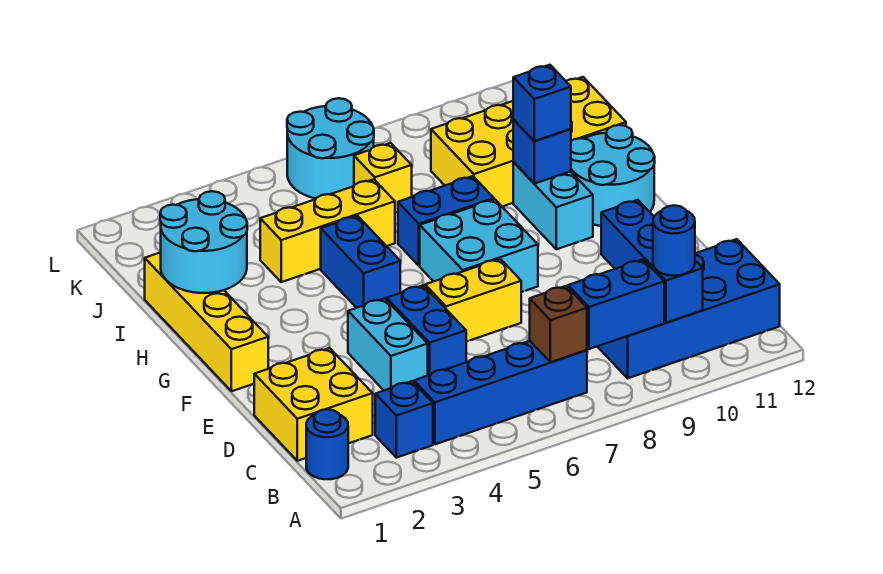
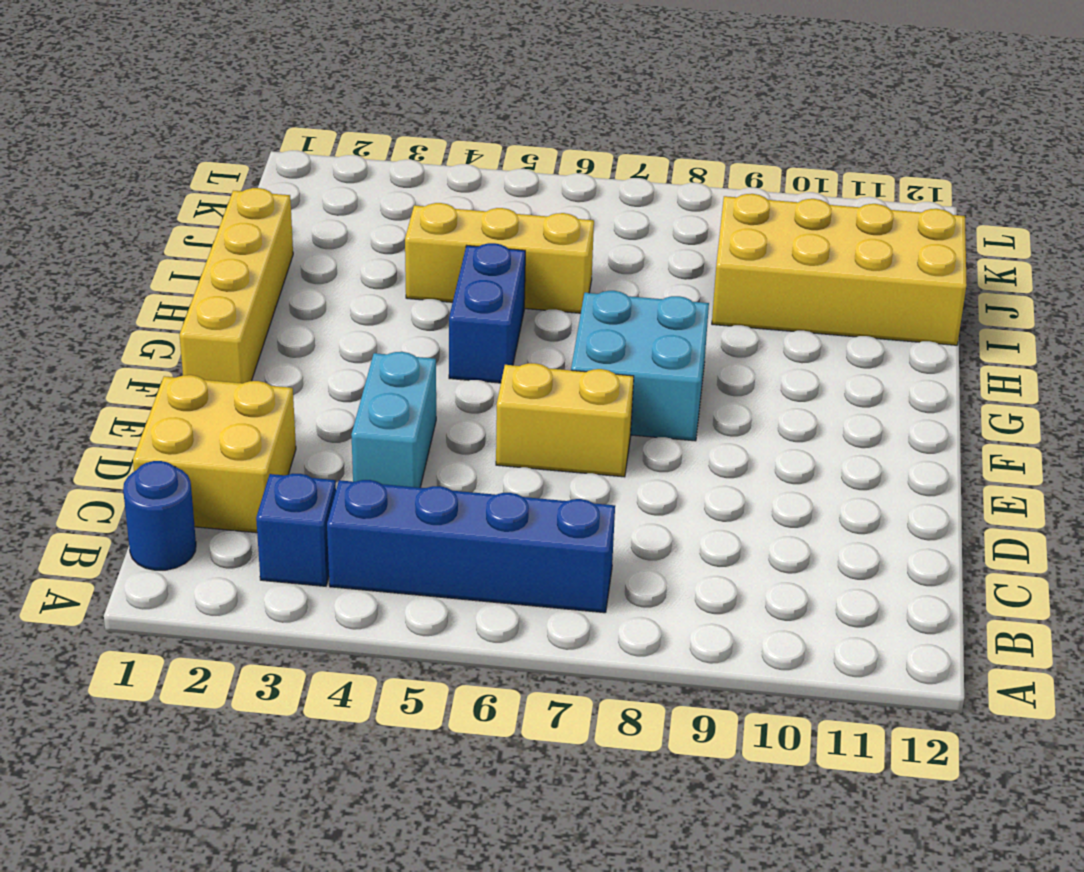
none -> blue brick B9:C12 level 1
none -> blue brick D5:E5 level 1
none -> cyan brick G10:H10 level 1

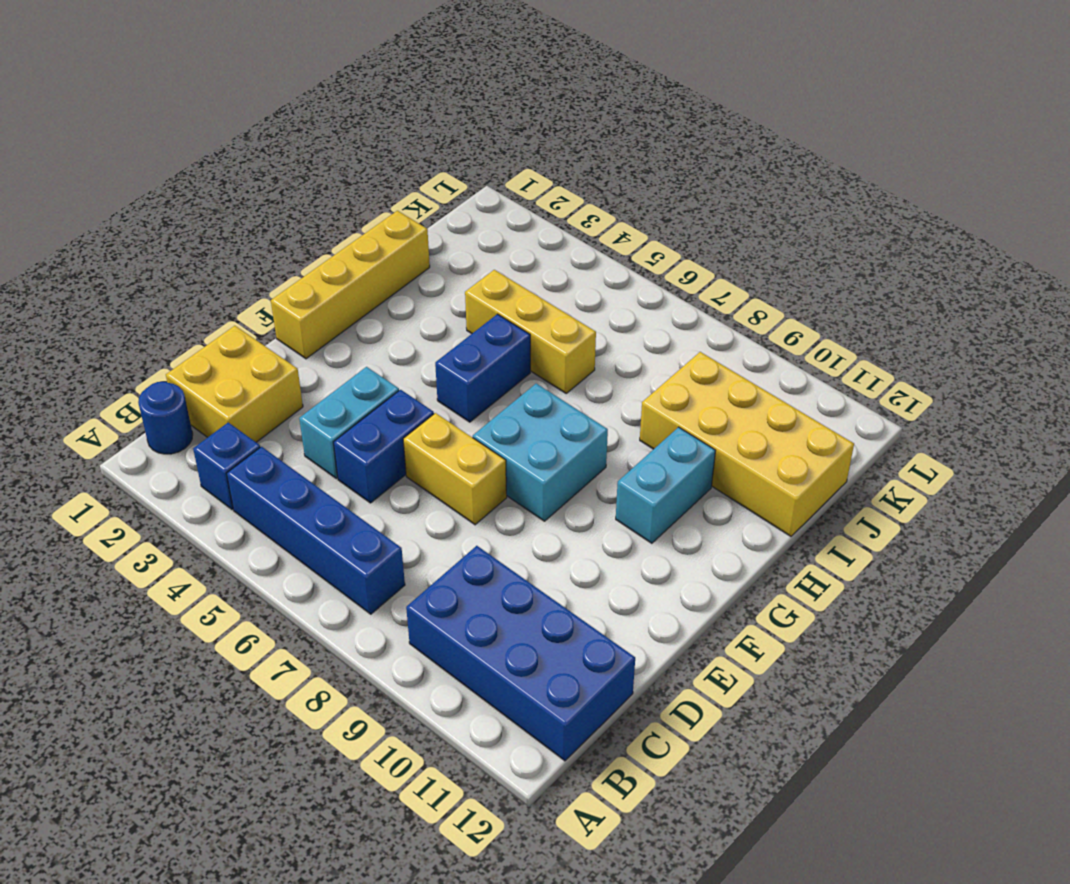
none -> cyan round brick G11:H12 level 1
none -> blue brick H7:H8 level 1
none -> yellow brick J7 level 1

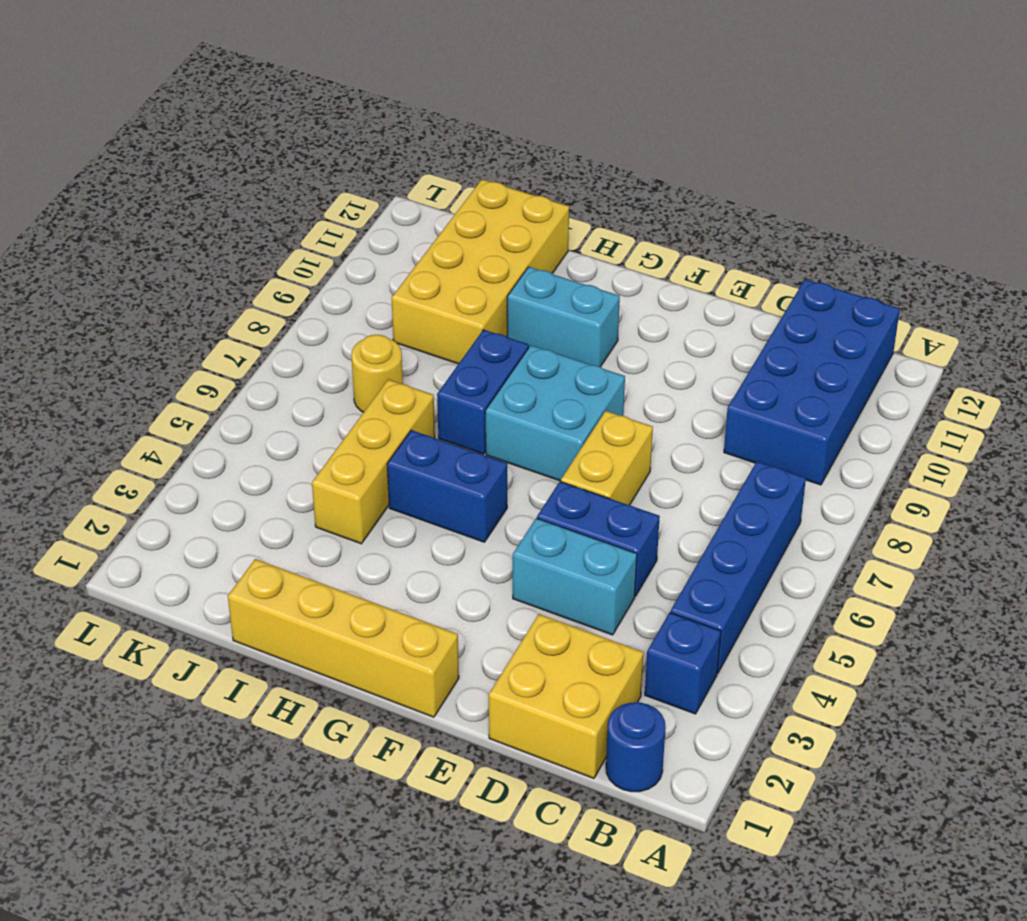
yellow round brick J7 level 1 -> yellow brick J7 level 1
none -> cyan round brick G11:H12 level 1
none -> cyan round brick K6:L7 level 1
none -> brown brick B7 level 2

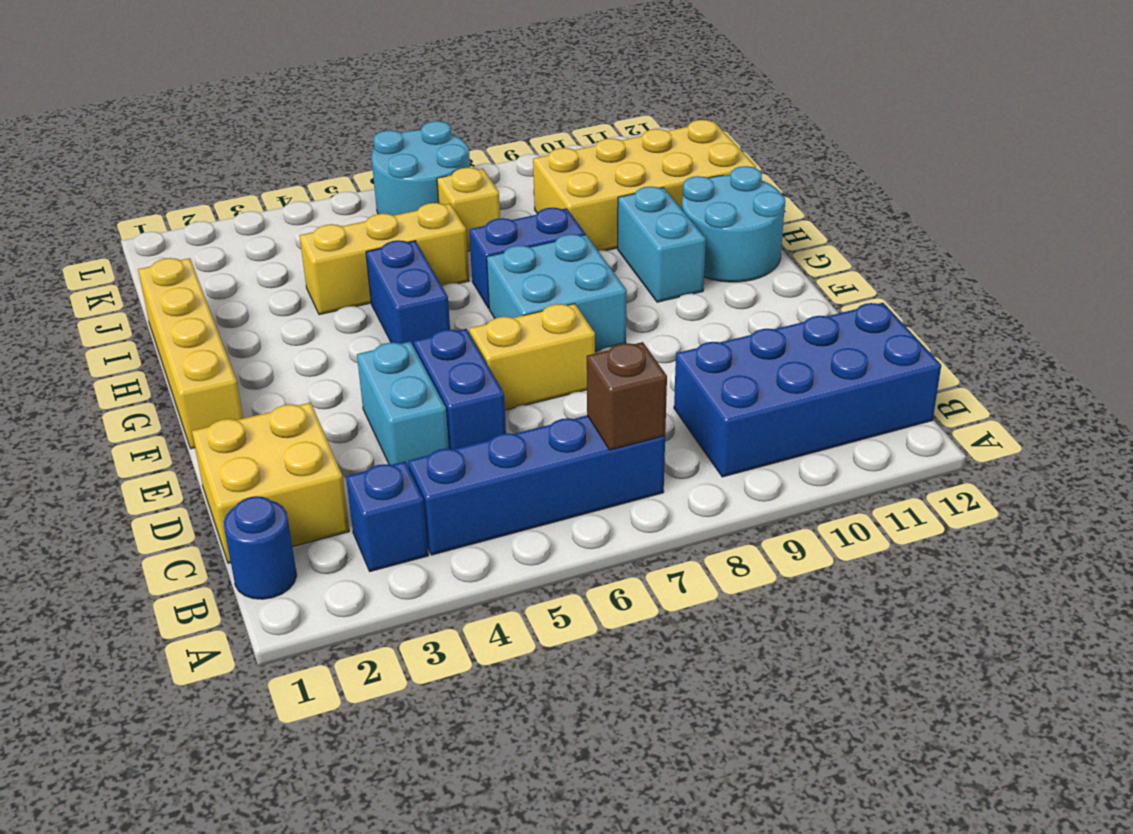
none -> blue brick B8:B9 level 2
none -> blue brick B10:D10 level 2
none -> cyan round brick H1:I2 level 2

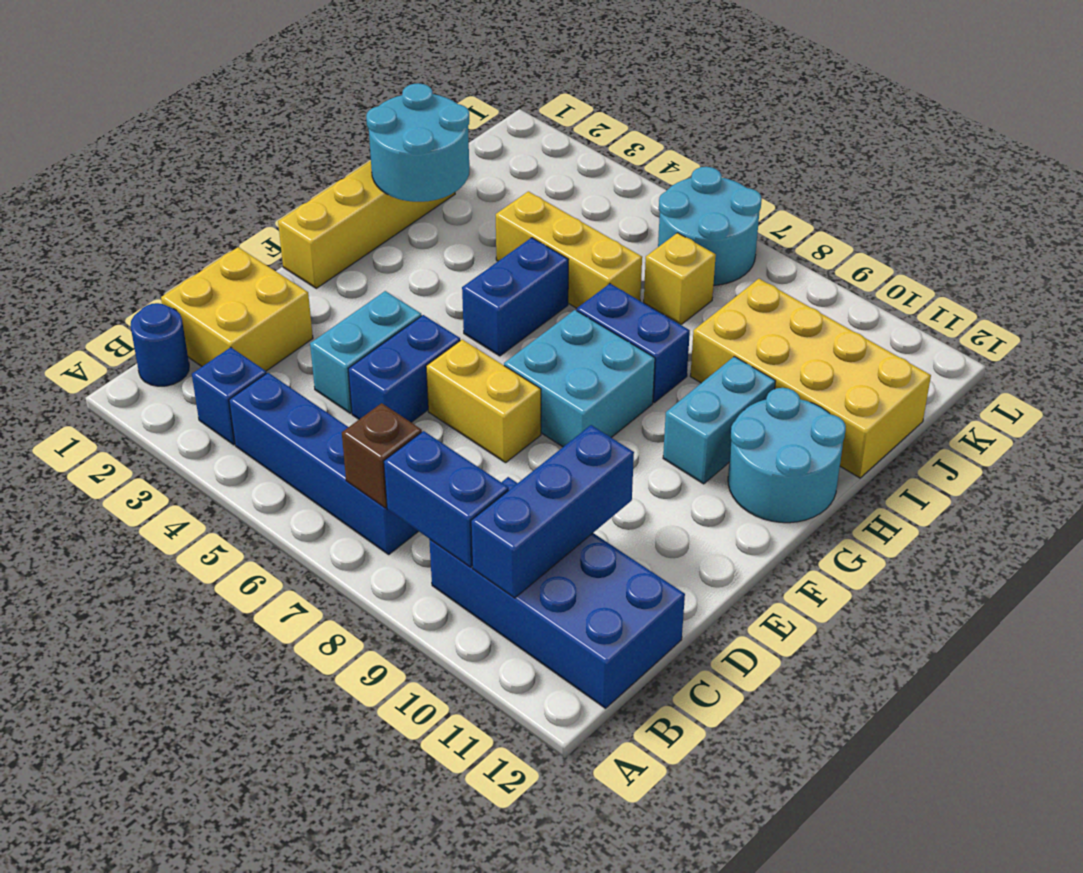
none -> blue brick H10 level 2
none -> blue round brick B10 level 3
none -> blue brick H10 level 3

